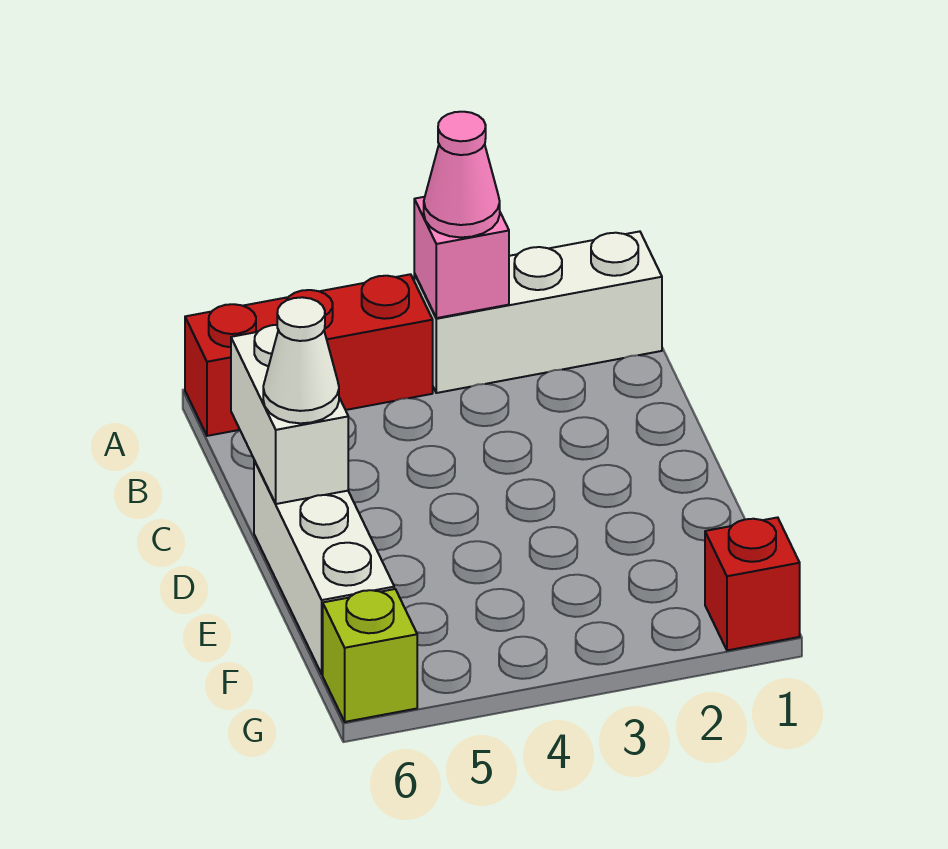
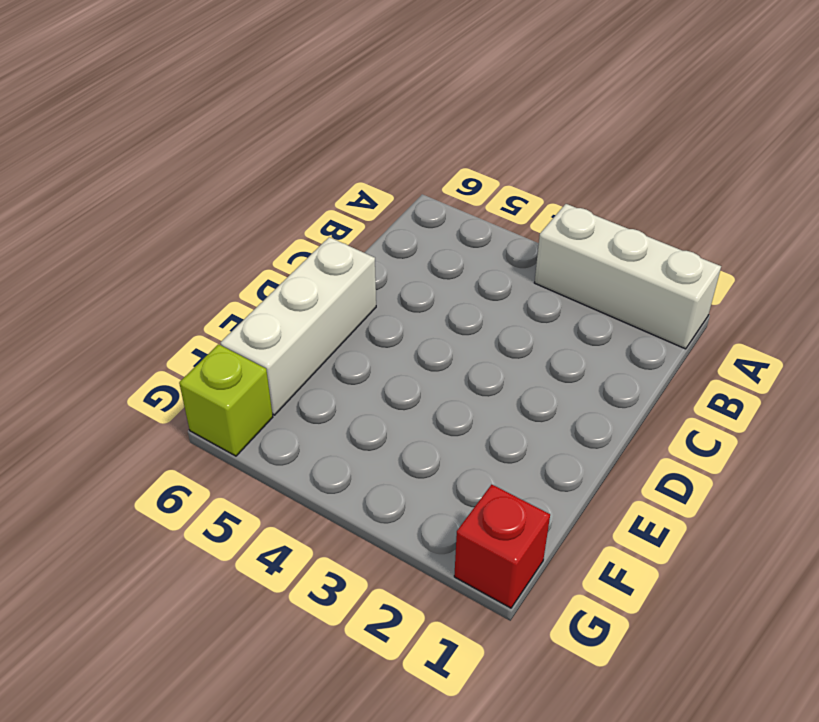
none -> red brick A4:A6 level 1
none -> pink brick A3 level 2

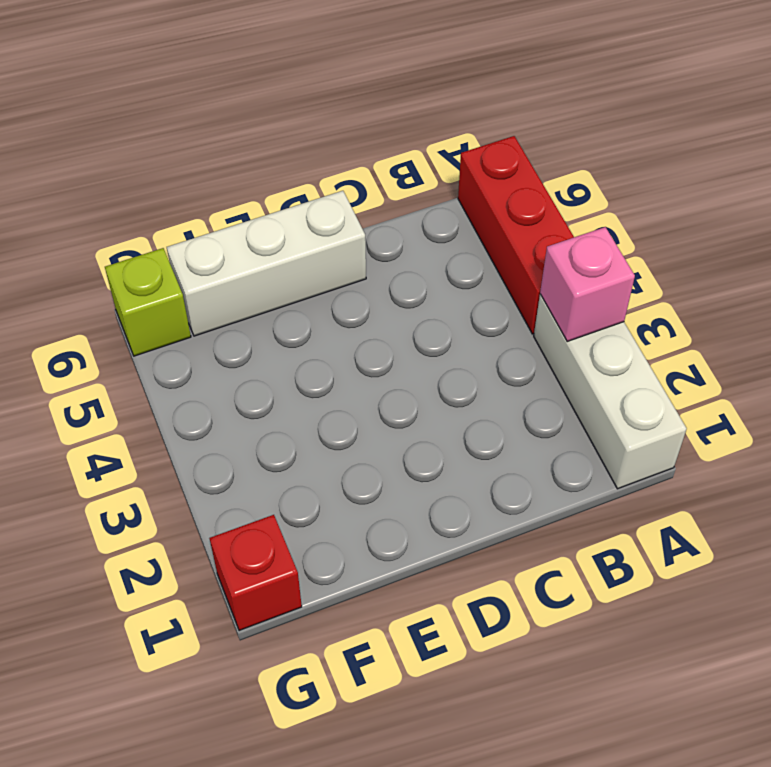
none -> white brick C6:D6 level 2
none -> pink cone A3 level 3

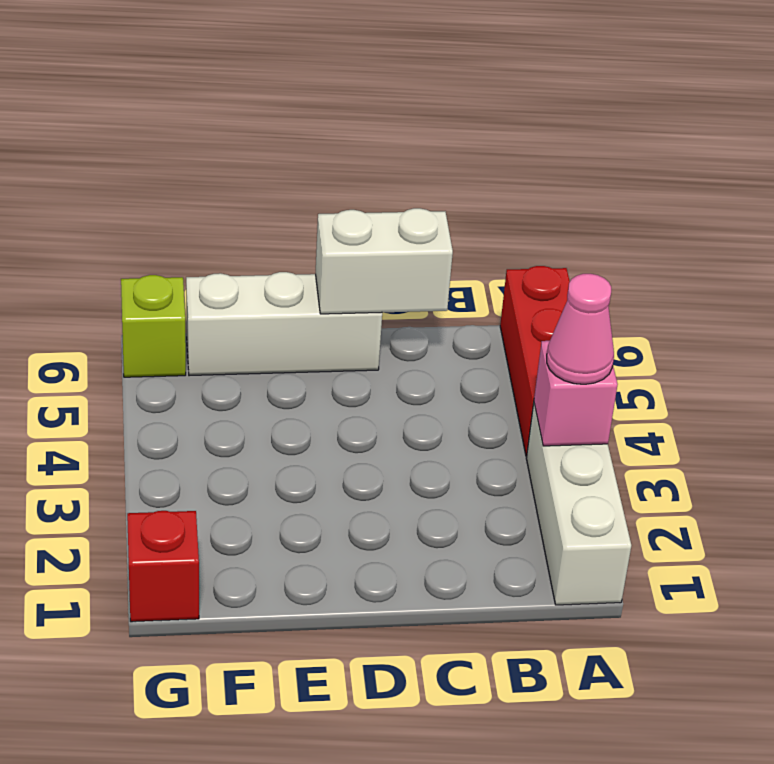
none -> white cone D6 level 3

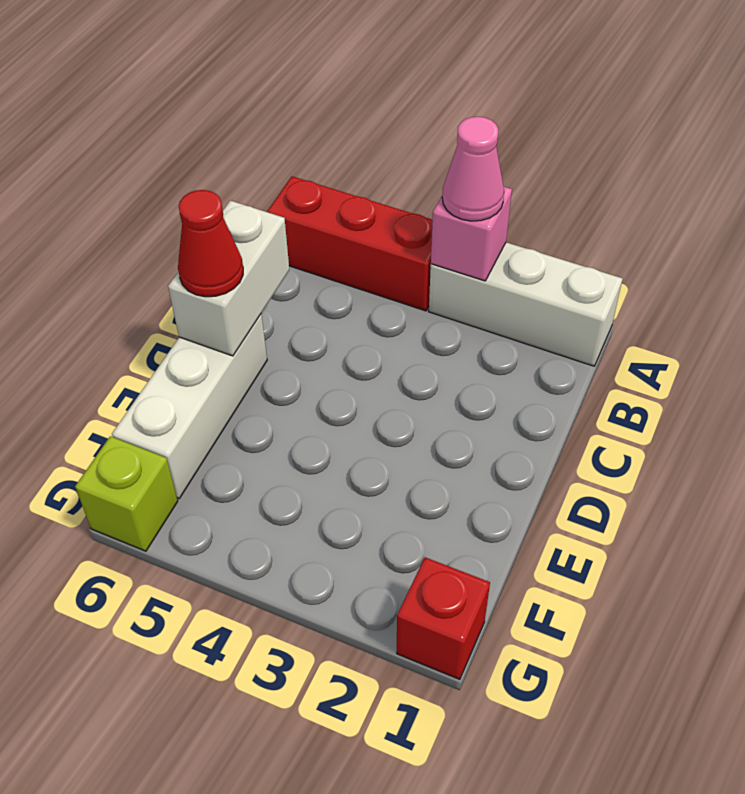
red cone D6 level 3 -> white cone D6 level 3

